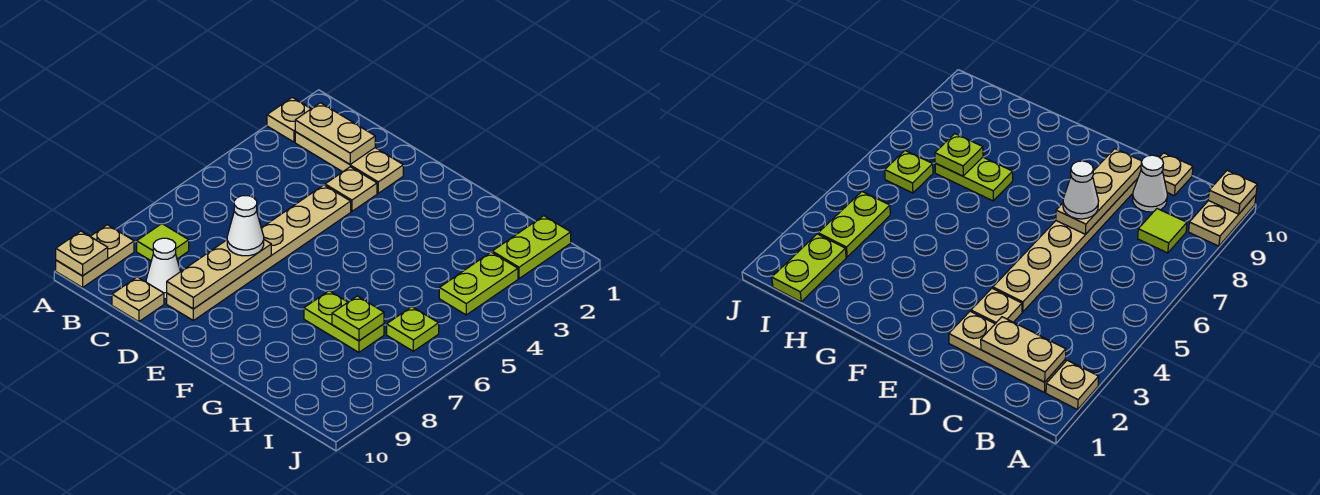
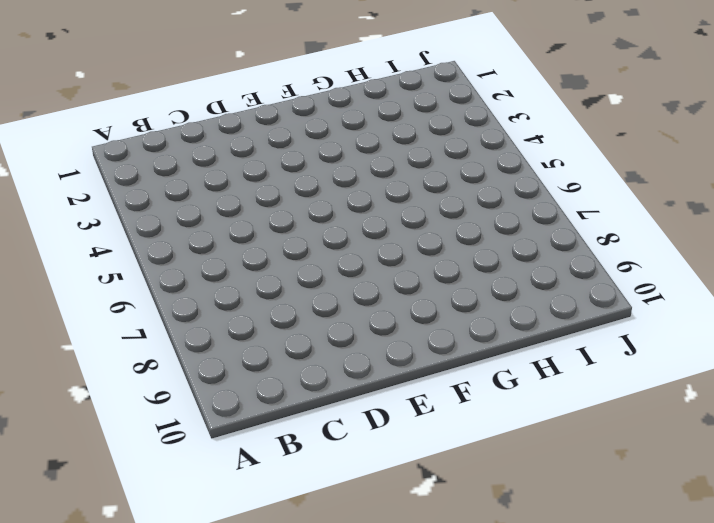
none -> tan plate A2 level 1
none -> tan plate A9:A10 level 1
none -> tan plate B2:D2 level 1

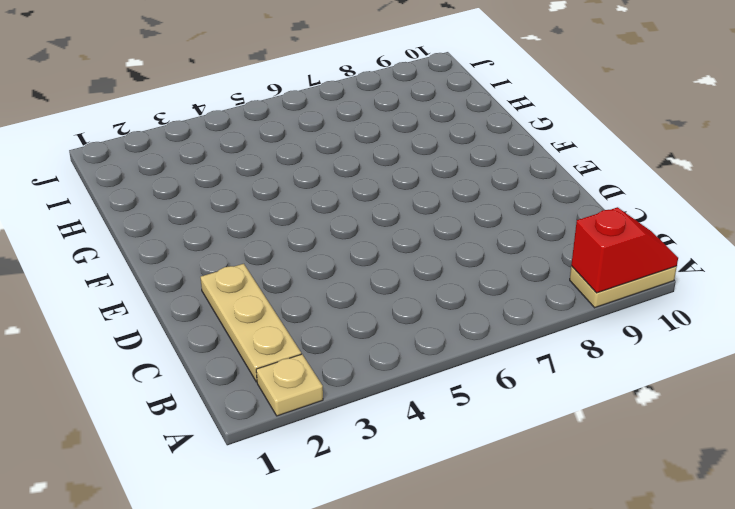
red slope A9:A10 level 2 top 9 -> tan plate A10 level 2
none -> lime tile B8 level 1
none -> white cone C9 level 1
none -> tan plate C10 level 1

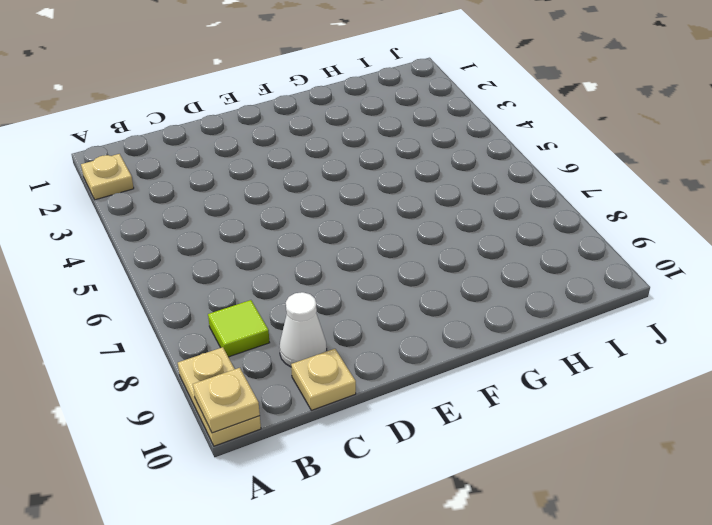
none -> tan plate B2:D2 level 1
none -> tan plate D3 level 1
none -> tan plate D4:D9 level 1

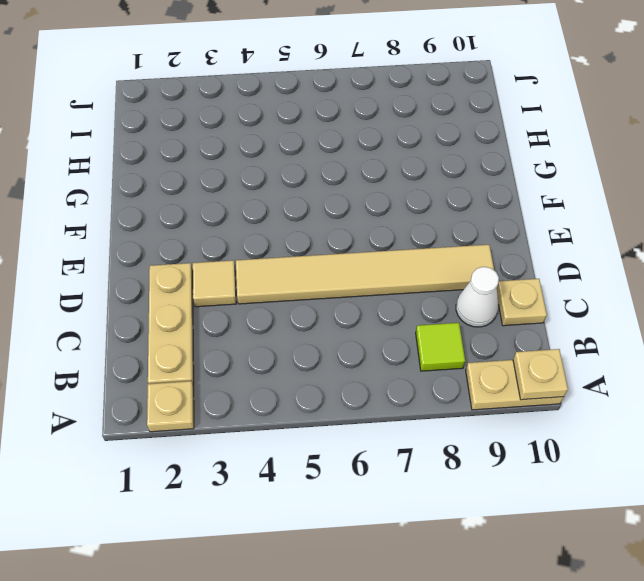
tan tile D3 level 1 -> tan plate D3 level 1
tan tile D4:D9 level 1 -> tan plate D4:D9 level 1
none -> lime plate G7:H7 level 1
none -> lime plate I1:I2 level 1
none -> lime plate I3:I4 level 1

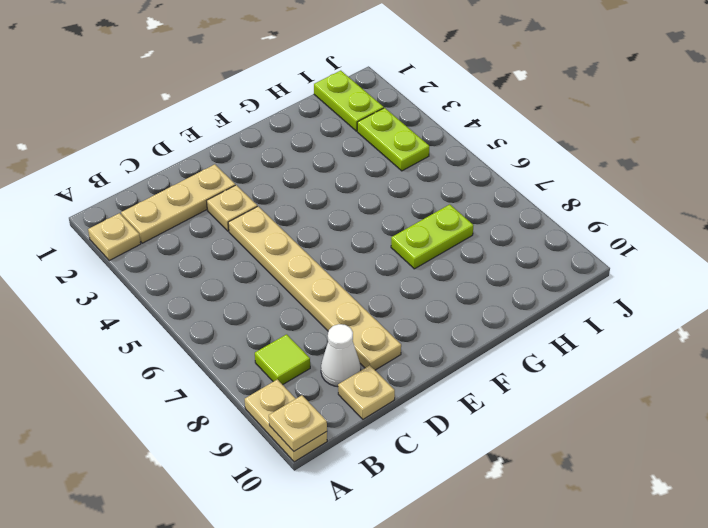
none -> lime plate I6 level 1
none -> tan plate B2:C2 level 2
none -> tan plate D7:D9 level 2

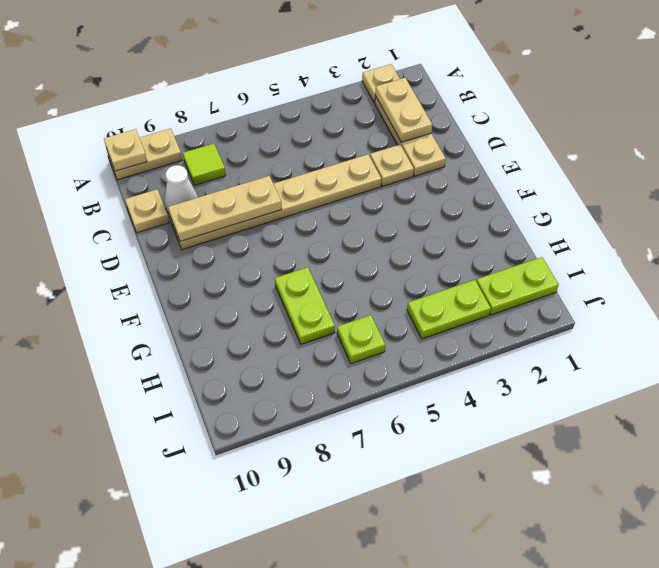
none -> lime plate H7 level 2
none -> white cone D7 level 3

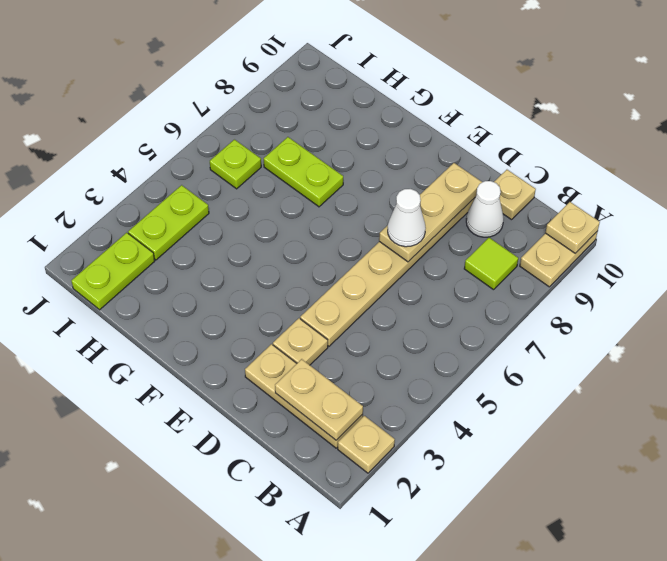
none -> lime plate H7 level 2

